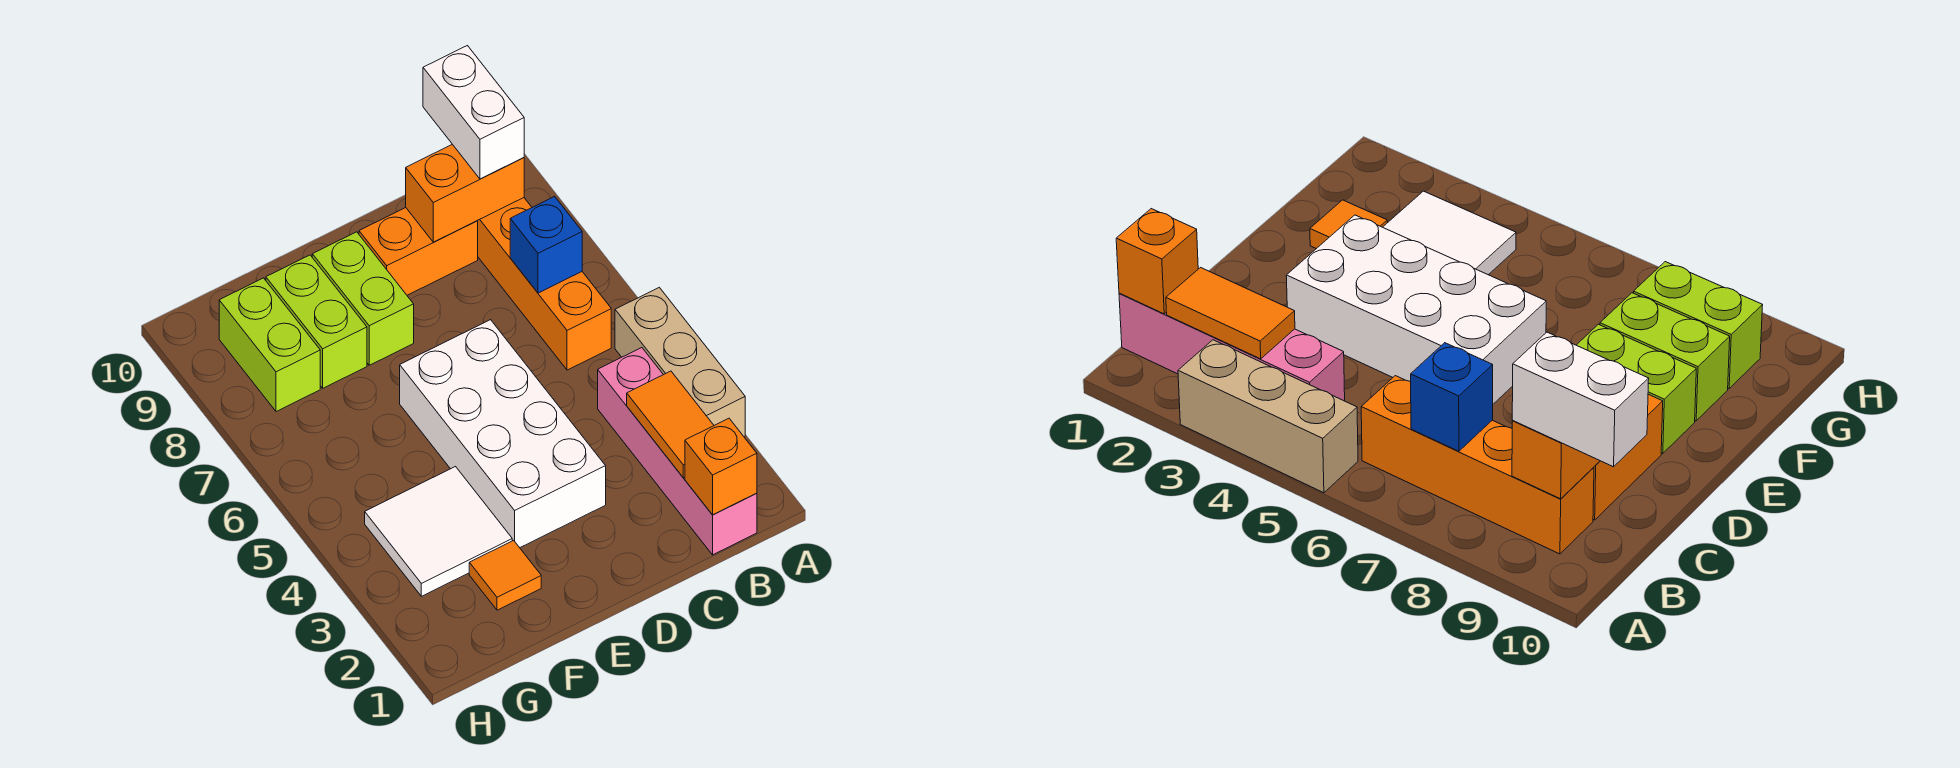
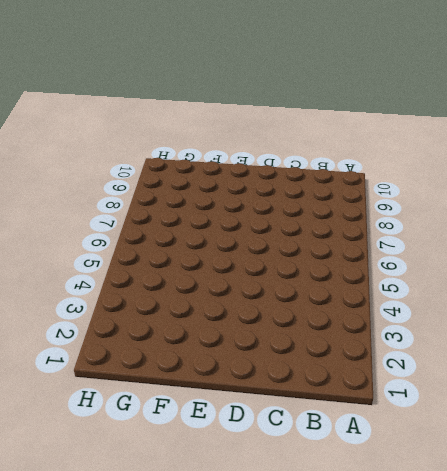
none -> tan brick A3:A5 level 1
none -> pink brick B1:B4 level 1
none -> orange brick B6:B9 level 1

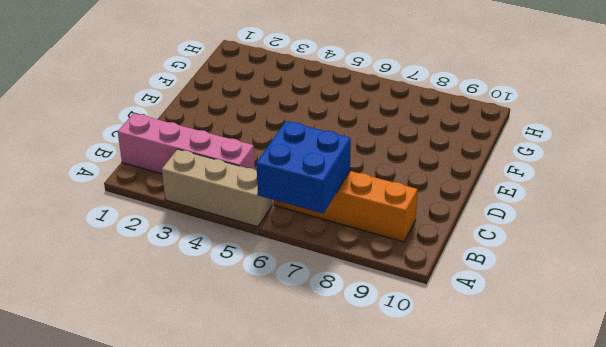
blue brick A6:B7 level 2 -> blue brick B7 level 2
none -> orange brick C9:D9 level 1
none -> white brick D3:E6 level 1
none -> lime brick E8:E9 level 1

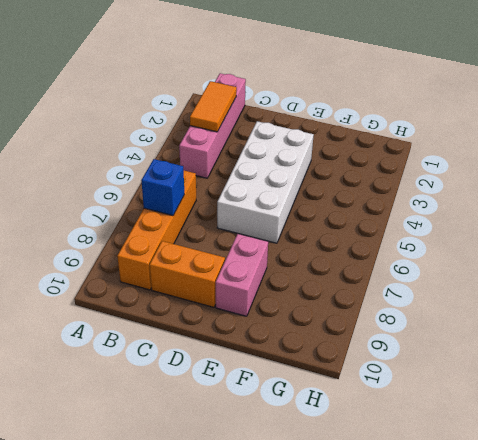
pink brick E8:E9 level 1 -> lime brick E8:E9 level 1
none -> tan brick A3:A5 level 1
none -> orange tile F2 level 1
none -> white tile F3:G4 level 1

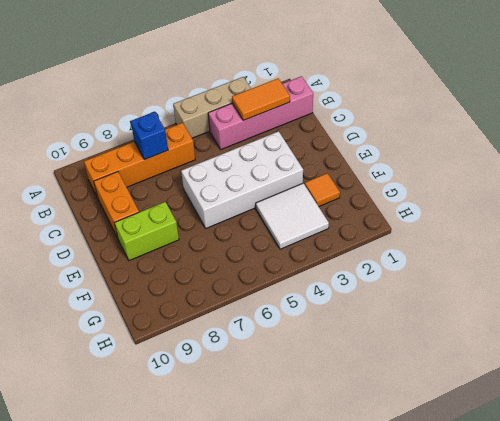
none -> lime brick F8:F9 level 1
none -> lime brick G8:G9 level 1
none -> orange brick B1 level 2

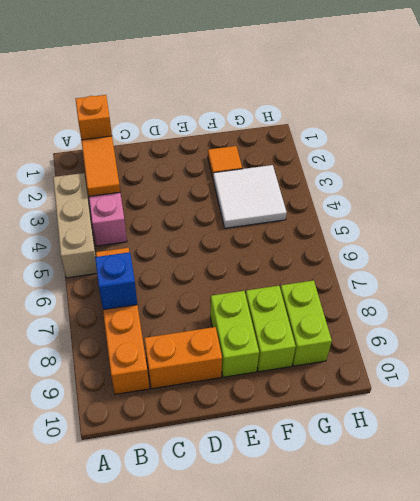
none -> white brick D3:E6 level 1
none -> orange brick B9:C9 level 2
none -> white brick B9:B10 level 3

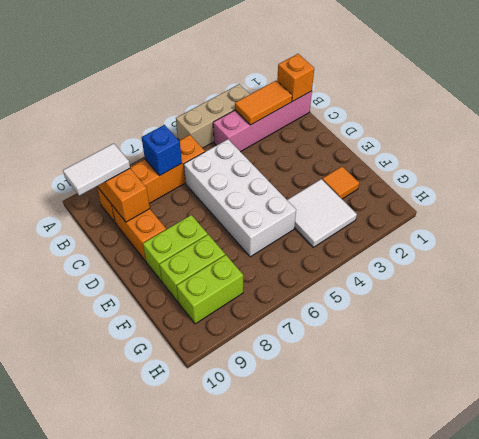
white tile B9:B10 level 3 -> white brick B9:B10 level 3
white brick C5:F6 level 1 -> white brick D3:E6 level 1

